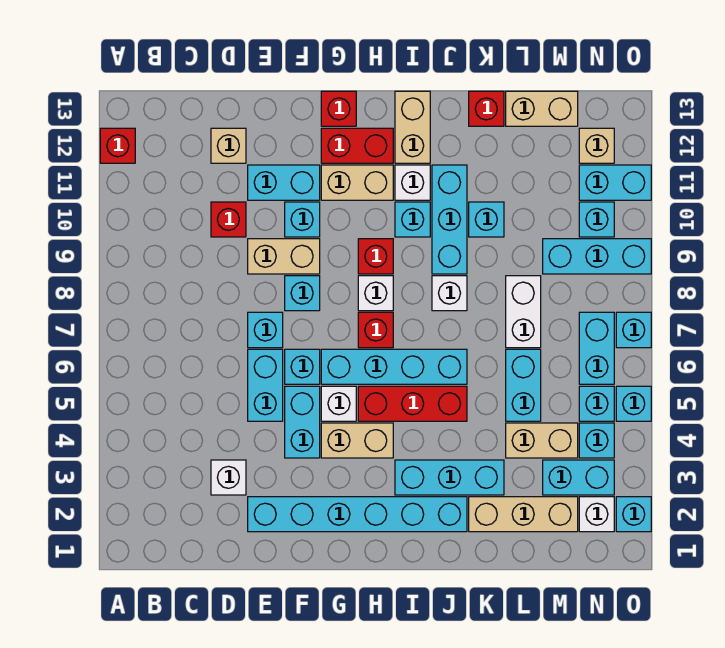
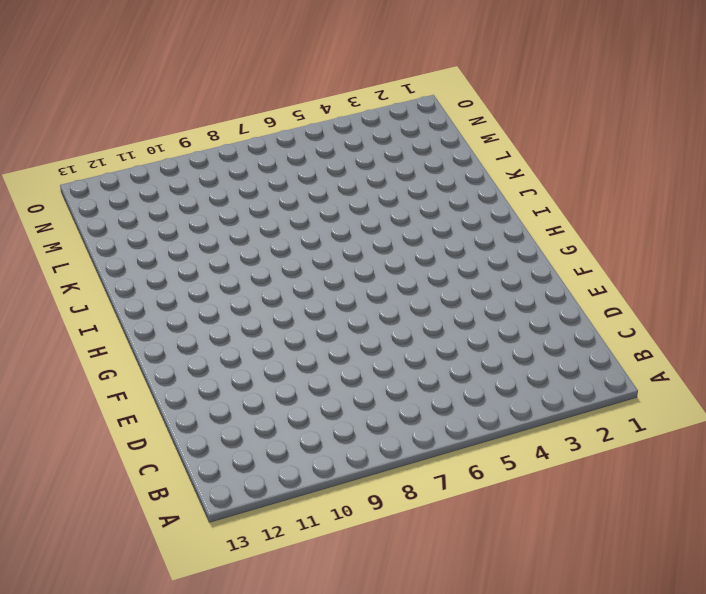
none -> red brick A12 level 1
none -> white brick D3 level 1
none -> red brick D10 level 1
none -> tan brick D12 level 1

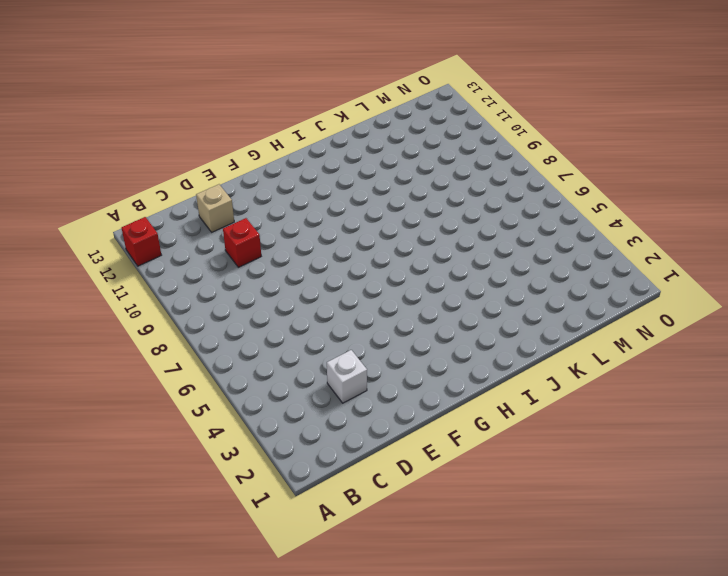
none -> cyan brick E2:J2 level 1
none -> cyan brick E5:E6 level 1
none -> cyan brick E7 level 1
none -> tan brick E9:F9 level 1

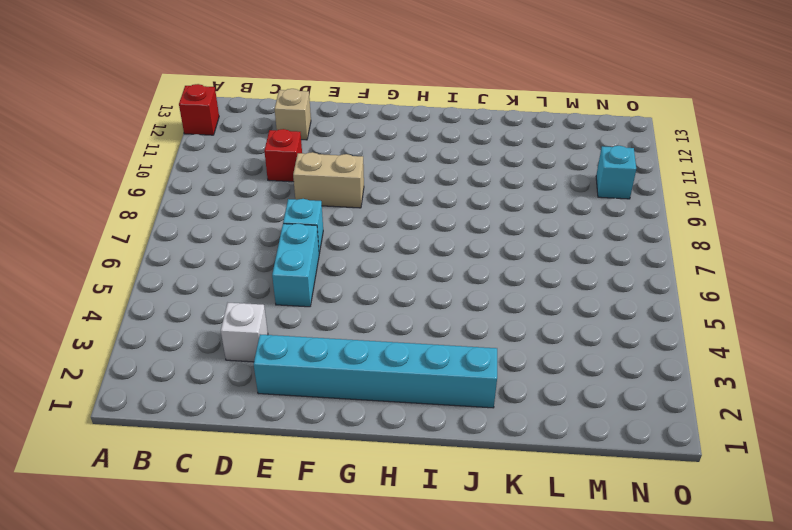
none -> cyan brick E11:F11 level 1
none -> cyan brick F4:F5 level 1
none -> cyan brick F6 level 1
none -> cyan brick F8 level 1

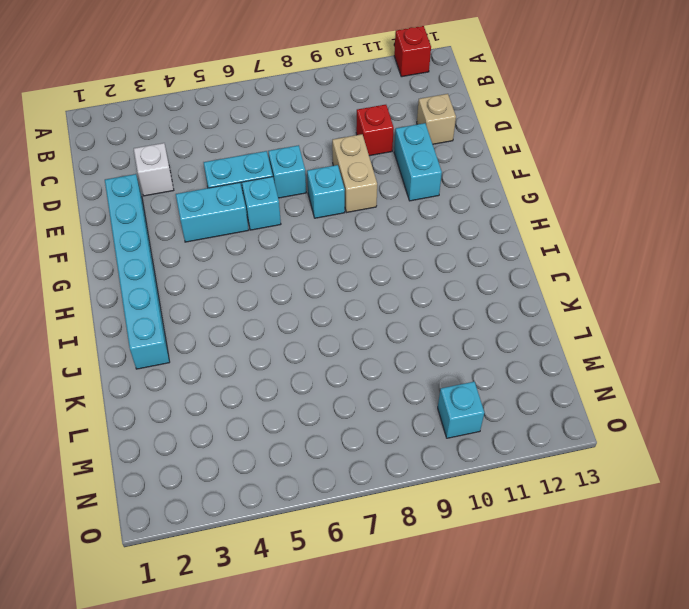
none -> cyan brick F10 level 1
none -> tan brick G4:H4 level 1
none -> white brick G5 level 1
none -> cyan brick G6:J6 level 1

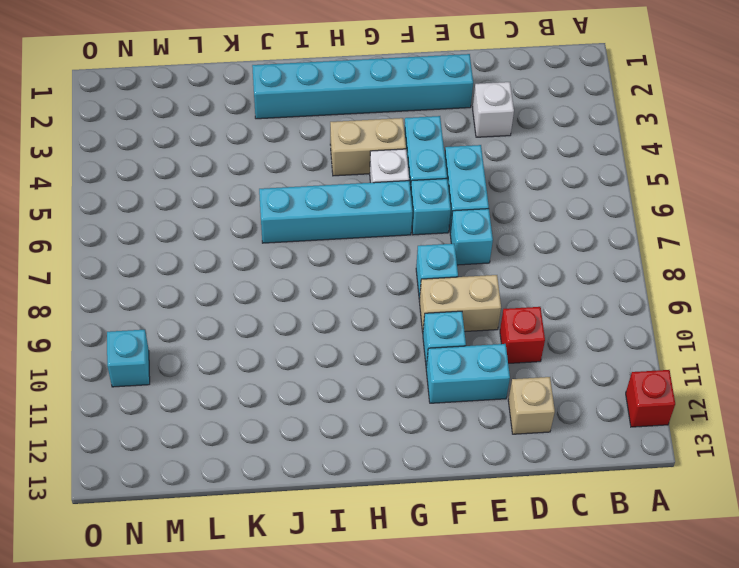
none -> tan brick G11:H11 level 1
none -> red brick G12:H12 level 1
none -> red brick G13 level 1
none -> red brick H5:J5 level 1

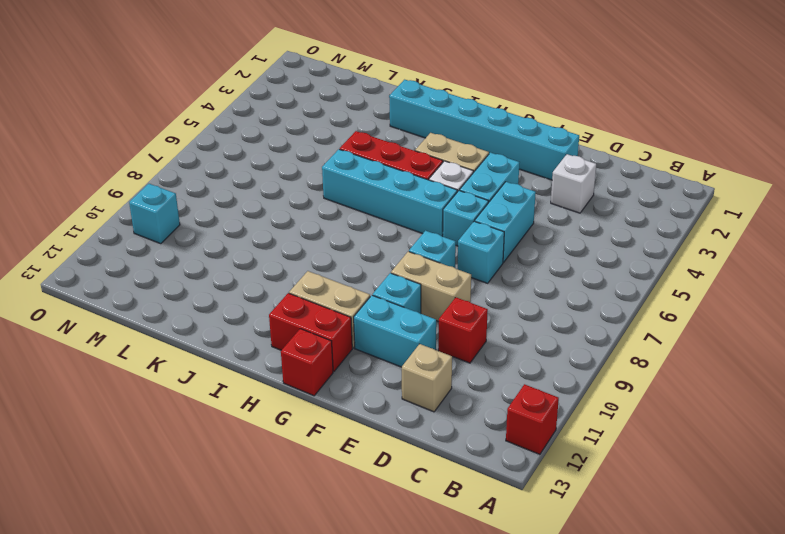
none -> red brick H7 level 1
none -> white brick H8 level 1
none -> red brick H9 level 1
none -> cyan brick I3:K3 level 1

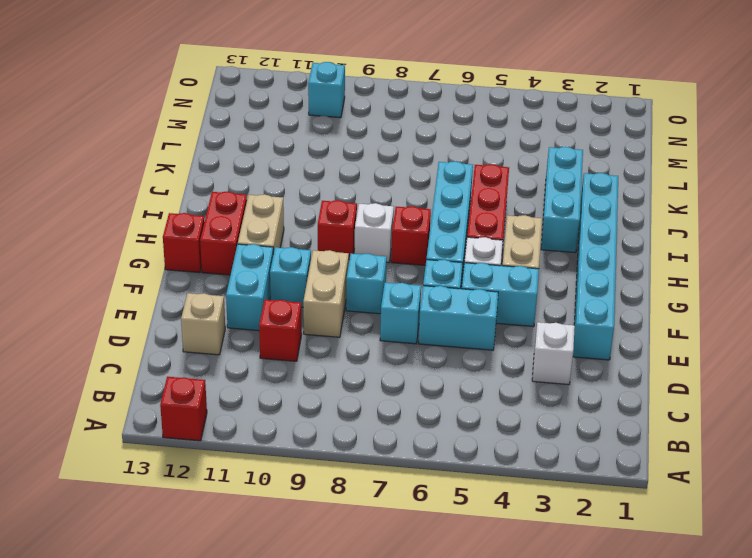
none -> cyan brick I10 level 1
none -> white brick I11 level 1
none -> tan brick I12:I13 level 1
none -> white brick J8 level 1

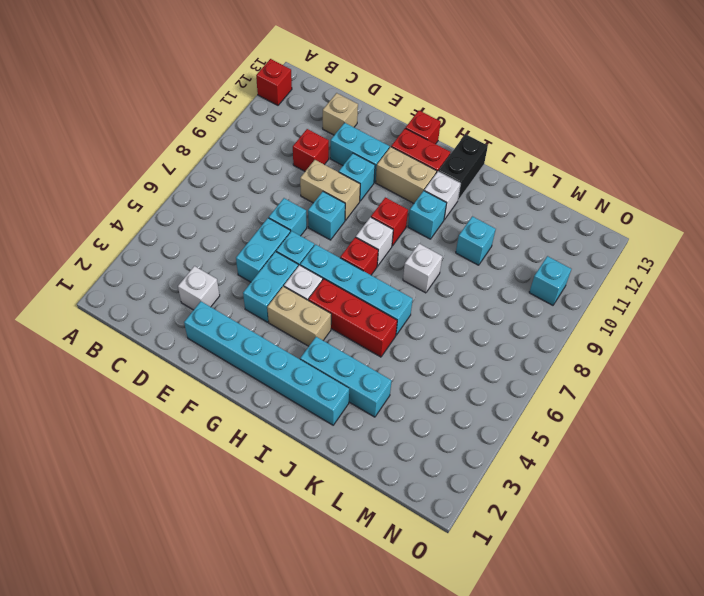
black brick I12:I13 level 1 -> tan brick I12:I13 level 1
none -> cyan brick J9:J11 level 1
none -> tan brick K2:M2 level 1
none -> red brick K13 level 1
none -> tan brick L4:M4 level 1

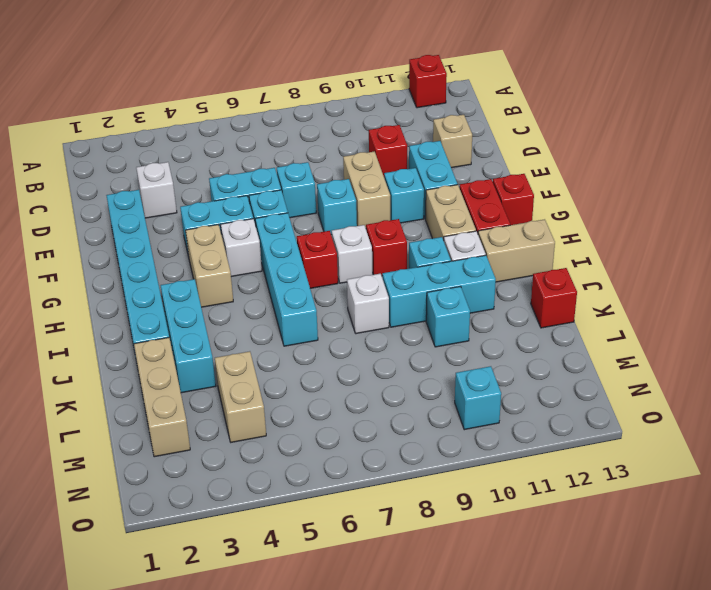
none -> red brick H5:J5 level 1
none -> cyan brick L5:L6 level 1
none -> white brick L7:L8 level 1
none -> tan brick L13:M13 level 1

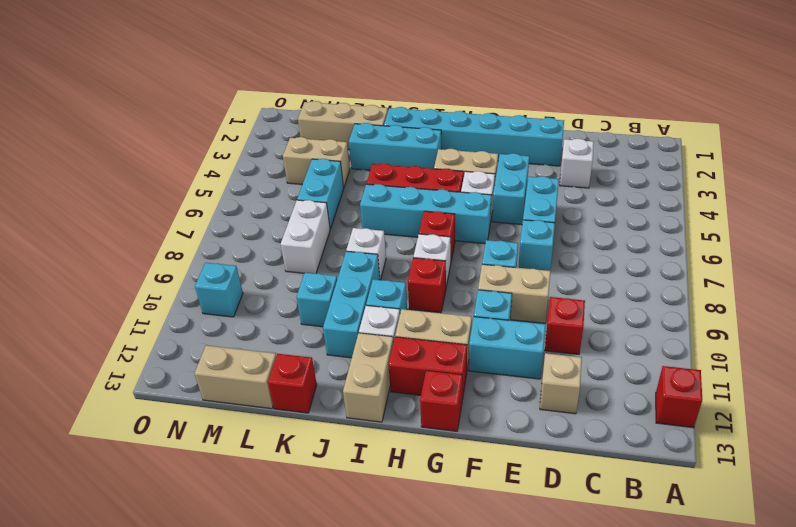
none -> cyan brick F6 level 1
none -> cyan brick M3:N3 level 1
none -> cyan brick M9:O9 level 1
none -> white brick N2 level 1

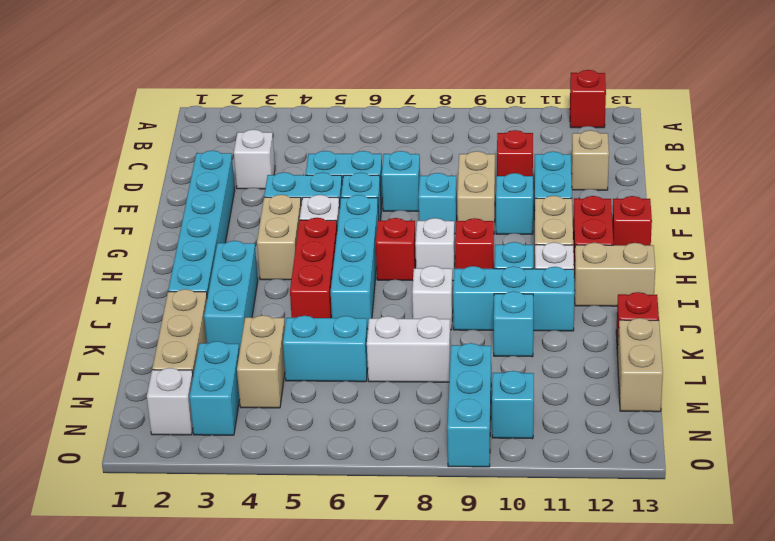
none -> cyan brick N4 level 1
none -> cyan brick N5 level 1
none -> cyan brick N6:N7 level 1
none -> cyan brick N11:O11 level 1

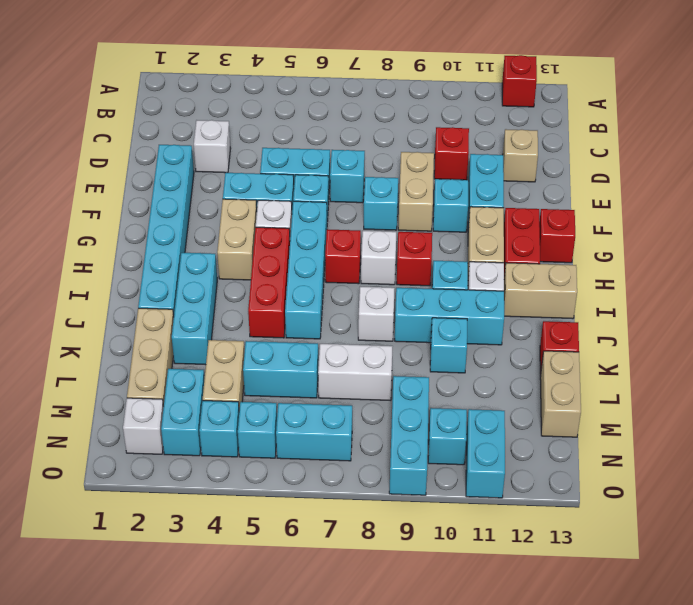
none -> tan brick N12 level 1
none -> cyan brick O2 level 1
none -> cyan brick O5 level 1
none -> cyan brick O7 level 1

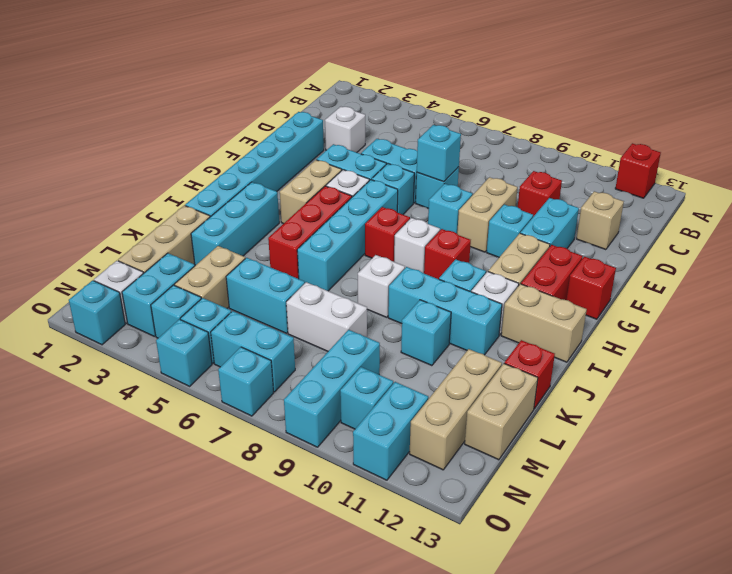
cyan brick E7 level 2 -> none
tan brick L12:N12 level 1 -> tan brick N12 level 1

